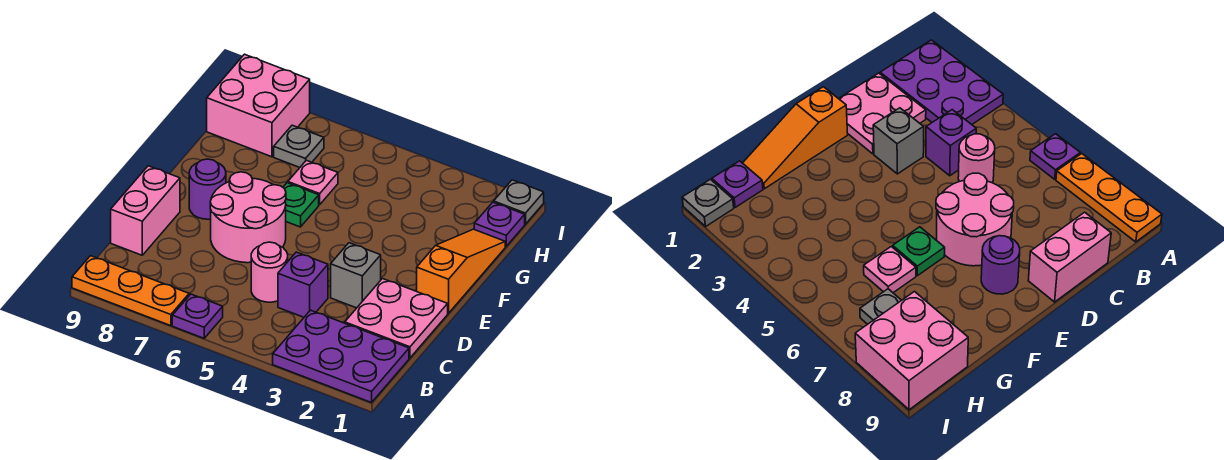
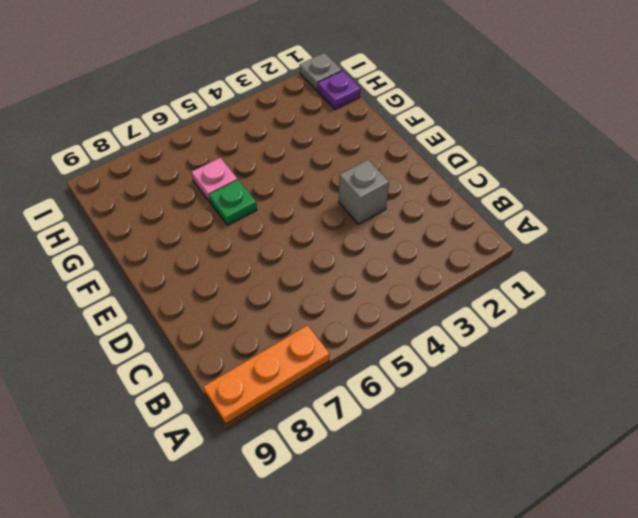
none -> purple plate A1:B3 level 1
none -> purple plate A6 level 1
none -> pink plate C1:D2 level 1

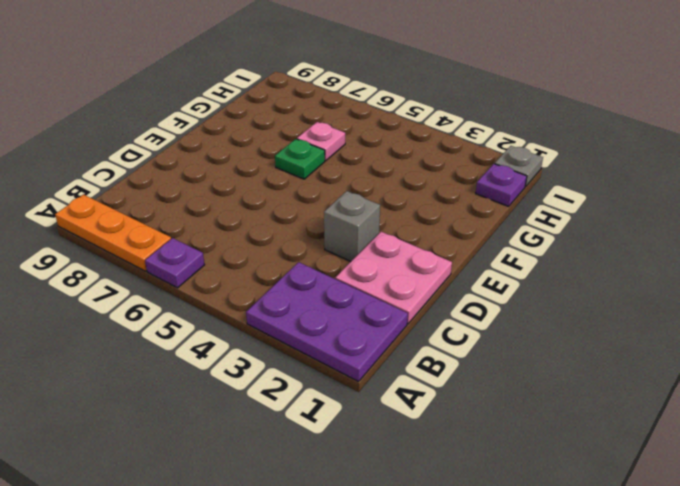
none -> purple brick C4 level 1
none -> pink round brick C5 level 1
none -> pink brick C9:D9 level 1

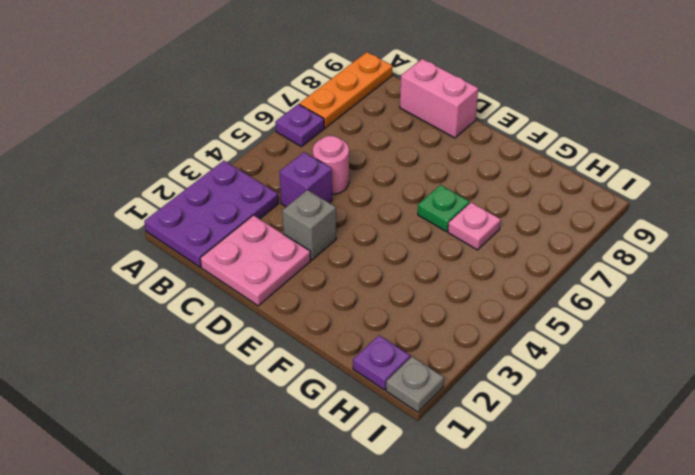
none -> pink round brick D6:E7 level 1
none -> orange slope E1:G1 level 1 top E
none -> purple round brick E8 level 1

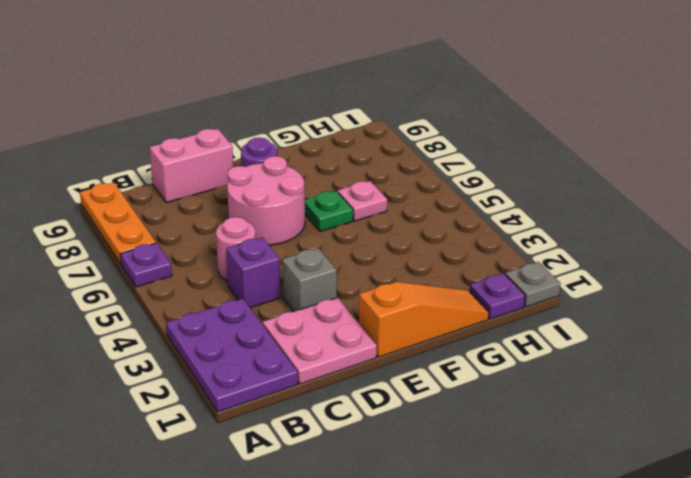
none -> grey plate H7 level 1
none -> pink brick H8:I9 level 1

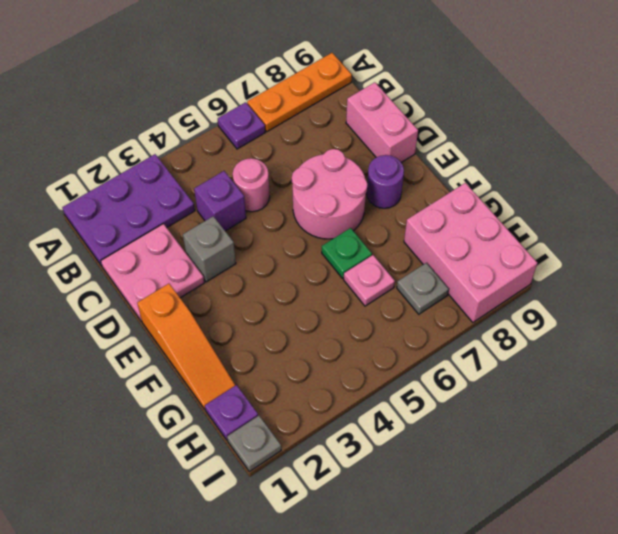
pink brick G8:I9 level 1 -> pink brick H8:I9 level 1

